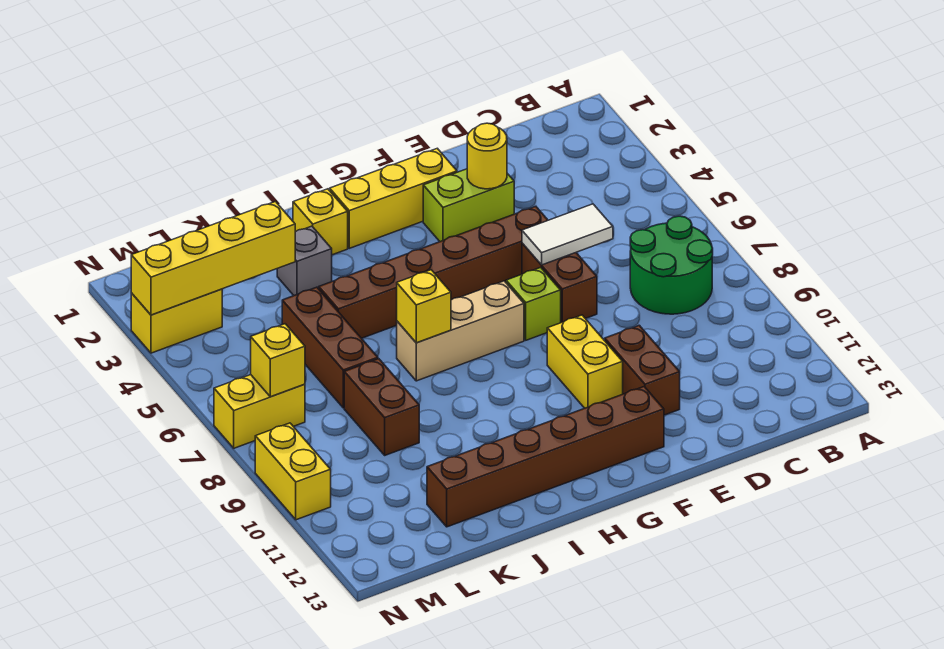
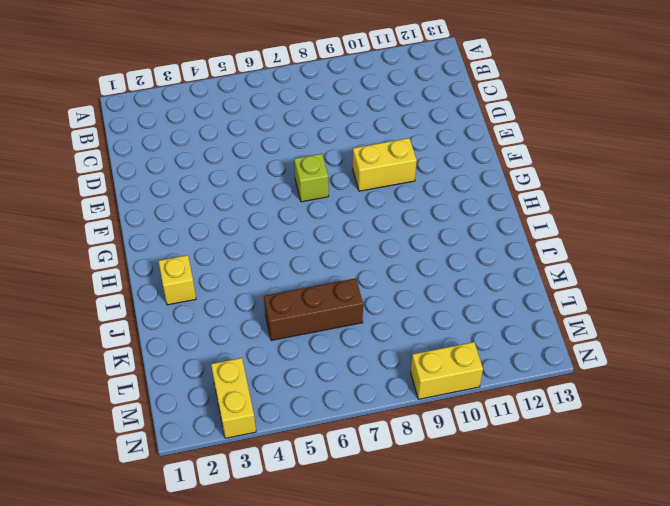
none -> green round brick B7:C8 level 1
none -> lime brick E3:F3 level 1
none -> brown brick E5:J5 level 1

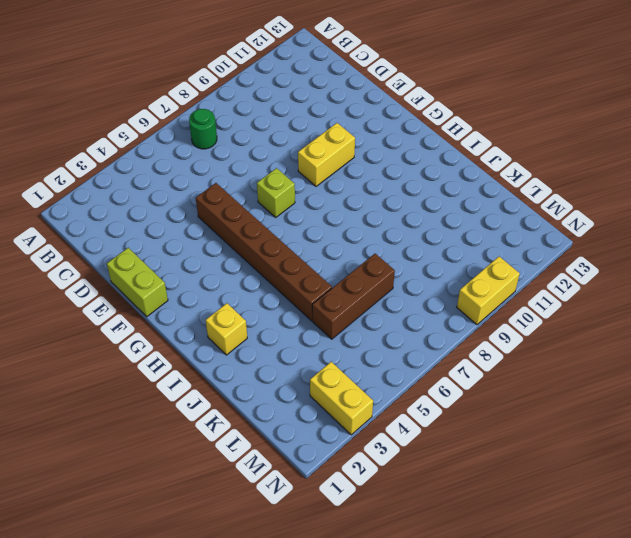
green round brick B7 level 1 -> green round brick B7:C8 level 1
lime brick E1:F1 level 1 -> lime brick E3:F3 level 1
none -> brown brick E6:E7 level 1
none -> brown brick E10:E11 level 1
none -> yellow brick F2:H2 level 1

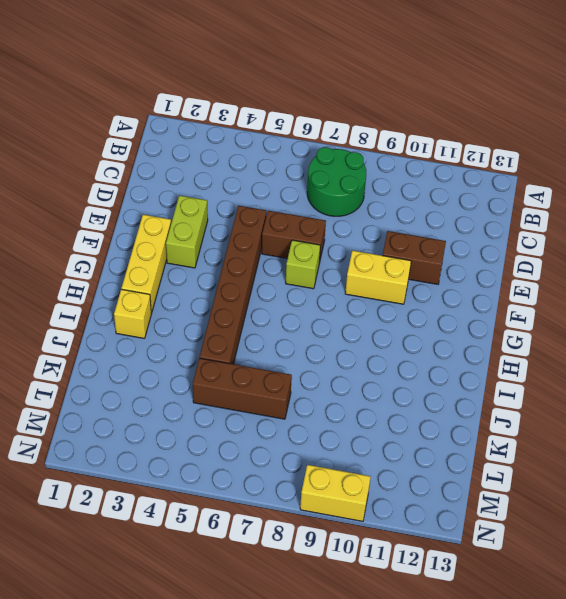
none -> brown brick F12:K12 level 1
none -> tan brick G7:I7 level 1
none -> grey brick J3 level 1

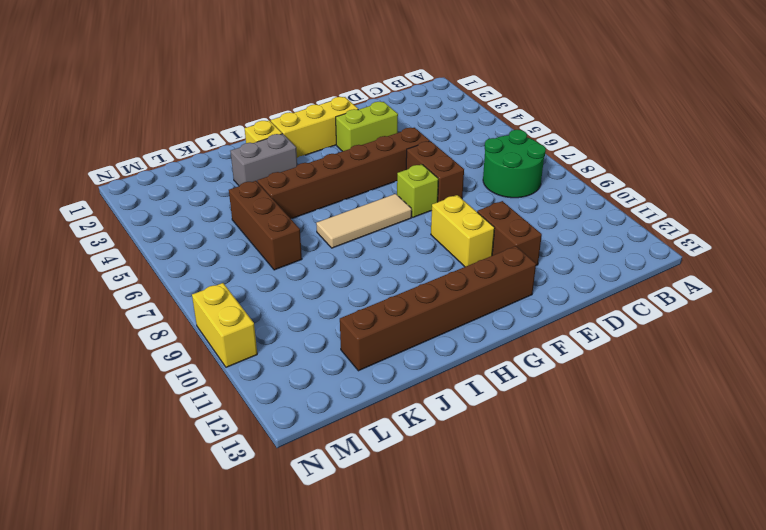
tan tile G7:I7 level 1 -> tan brick G7:I7 level 1
grey brick I3:J3 level 1 -> grey brick J3 level 1
none -> brown brick K8:K9 level 1
none -> yellow brick M3:N3 level 1
none -> yellow brick M7:N7 level 1

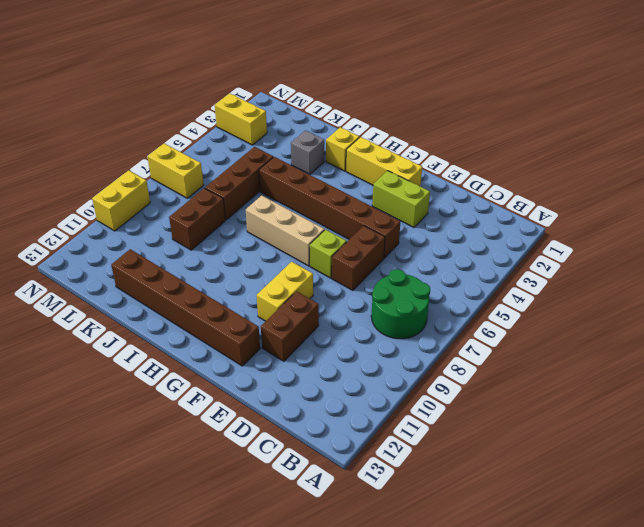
none -> white tile D6:E6 level 2
none -> yellow round brick E3 level 2
none -> yellow brick I7 level 2

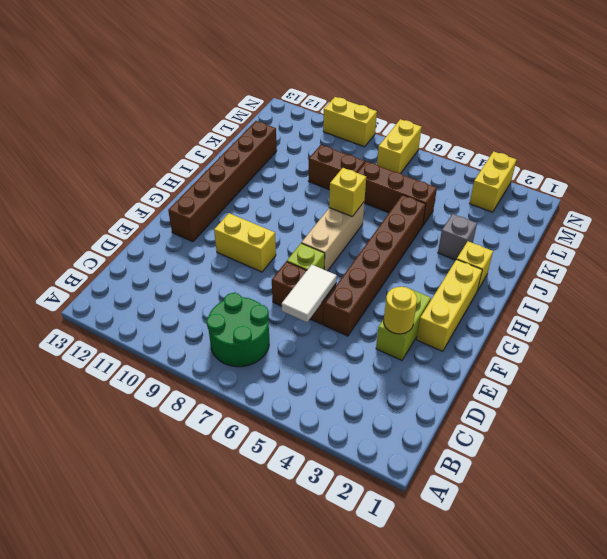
none -> brown brick E10:E11 level 1
none -> yellow brick K3:N3 level 2
none -> yellow brick M7 level 2

